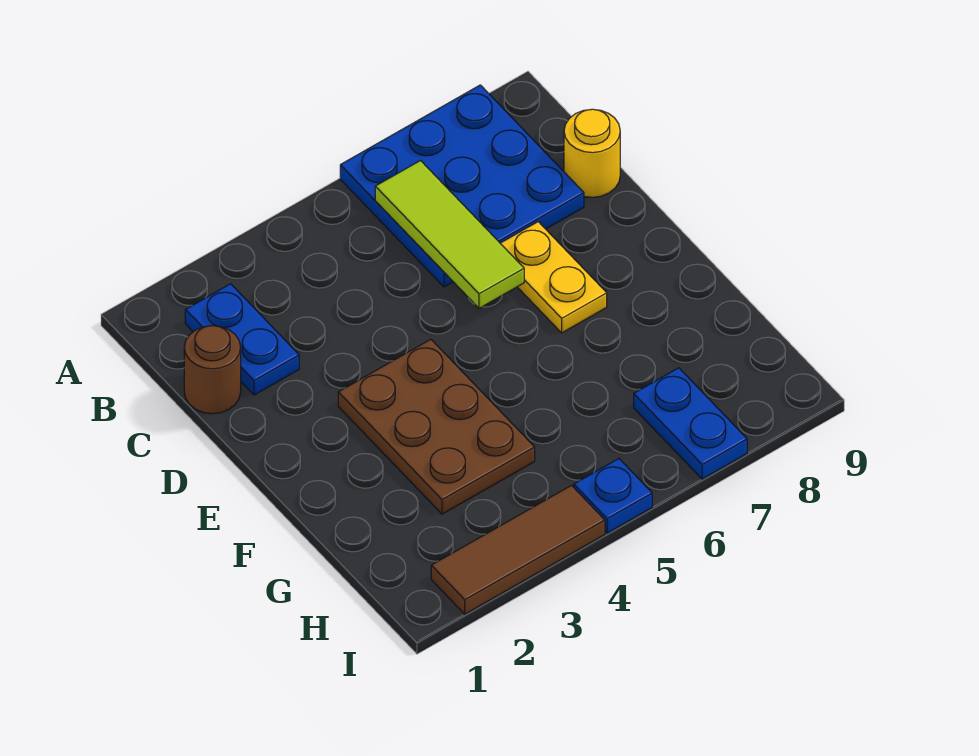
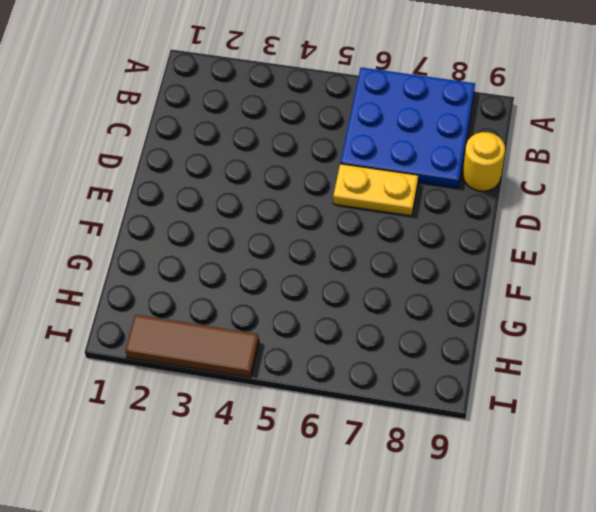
yellow plate D6:D7 level 1 -> yellow plate D7:E7 level 1
none -> blue plate B2:C2 level 1
none -> brown round brick C1 level 1

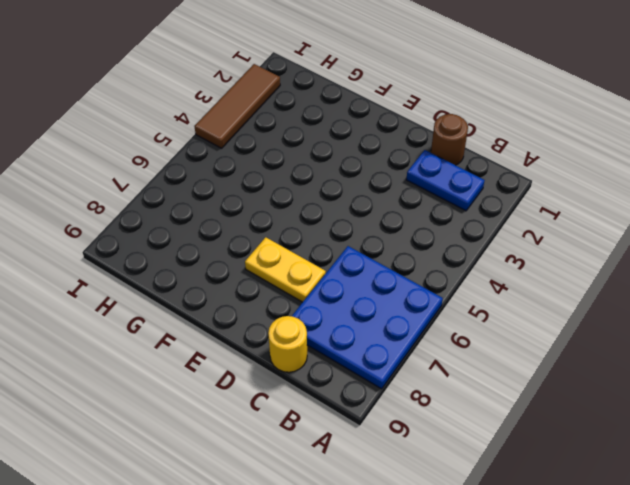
none -> brown plate E3:G4 level 1
none -> blue plate H7:I7 level 1

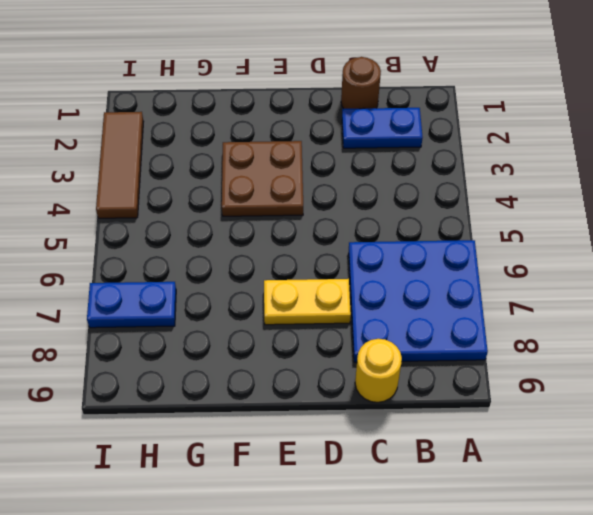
brown plate E3:F4 level 1 -> brown plate E3:G4 level 1
none -> blue plate I5 level 1
none -> lime tile B6:D6 level 2

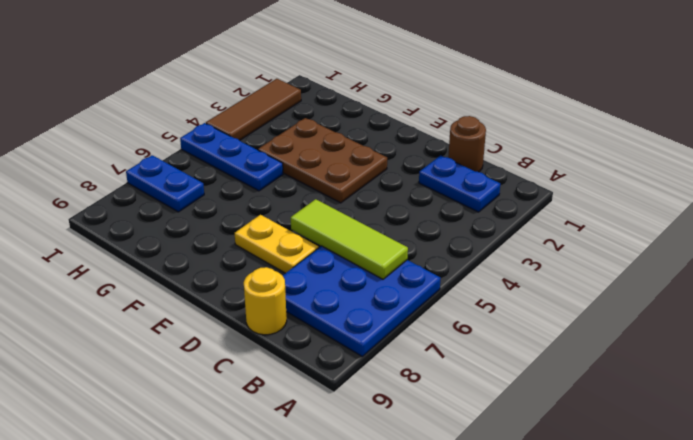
blue plate G5:I5 level 1 -> blue plate I5 level 1

